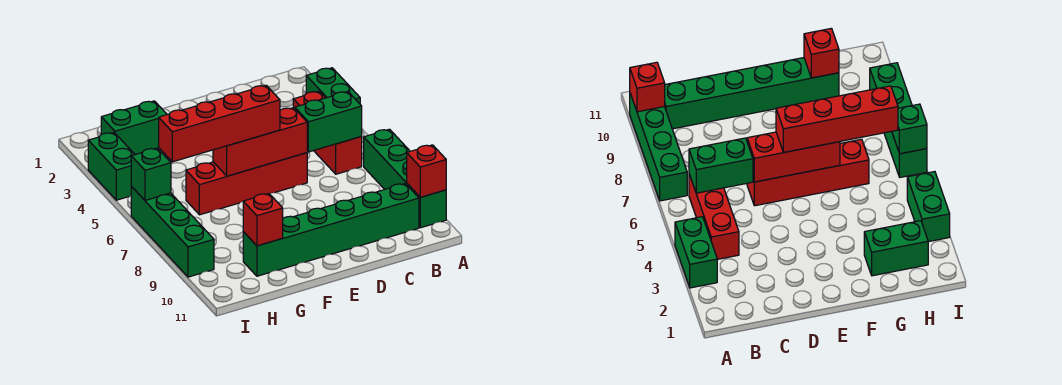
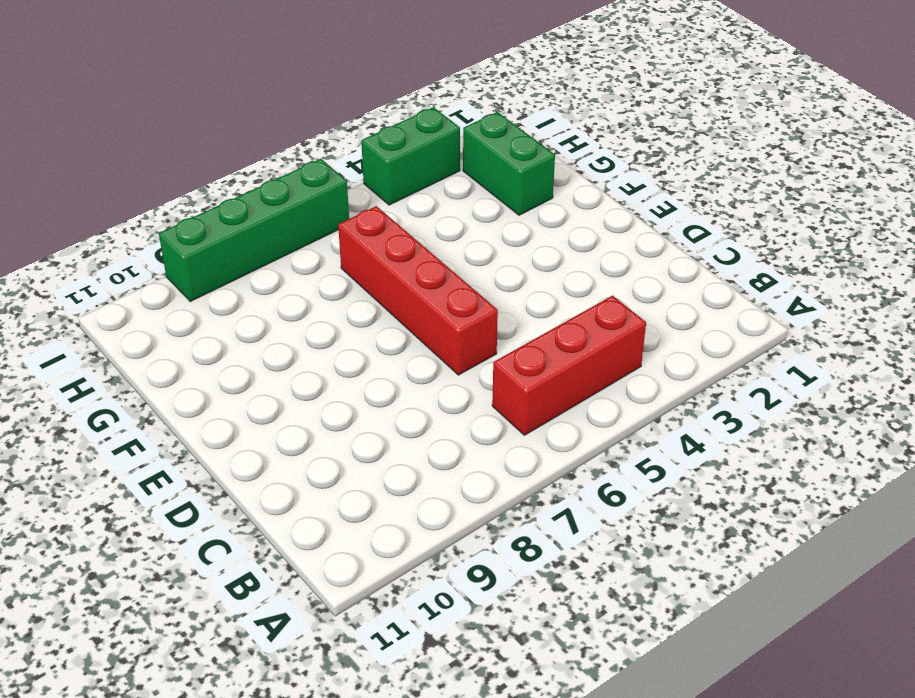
none -> green brick A3:A4 level 1
none -> green brick A7:A10 level 1
none -> green brick B10:G10 level 1

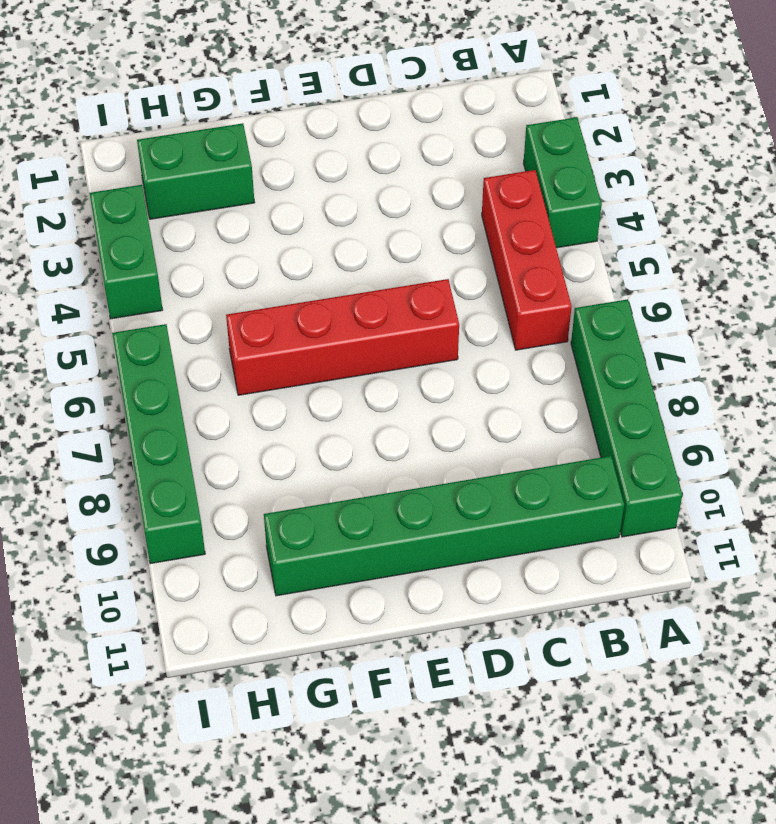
none -> red brick A10 level 2
none -> green brick B6:C6 level 2
none -> red brick D6:F6 level 2

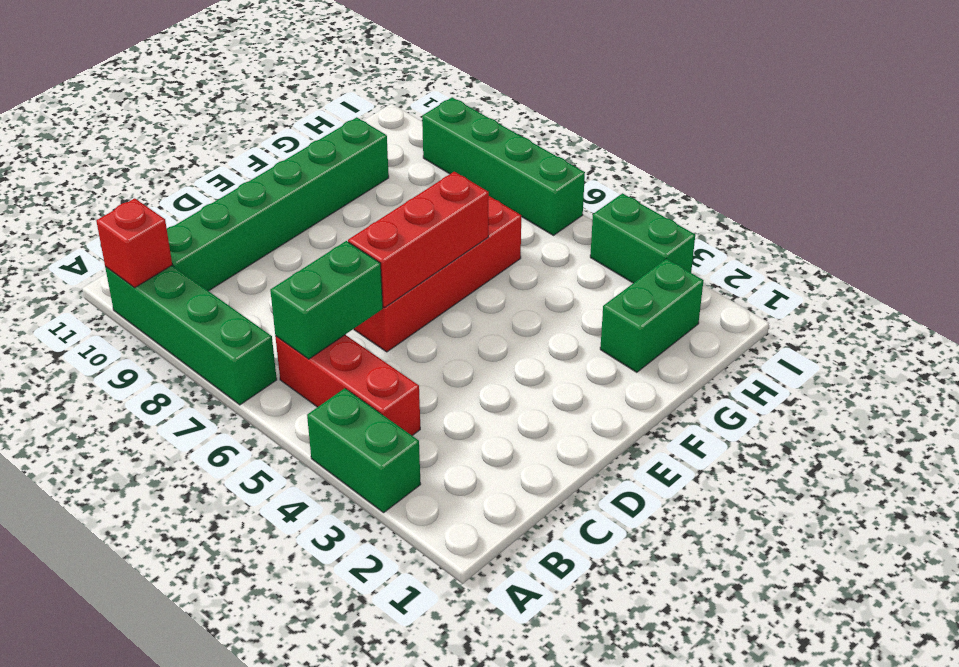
none -> red brick G10 level 2
none -> green brick I6 level 2
none -> red brick E6:H6 level 3

